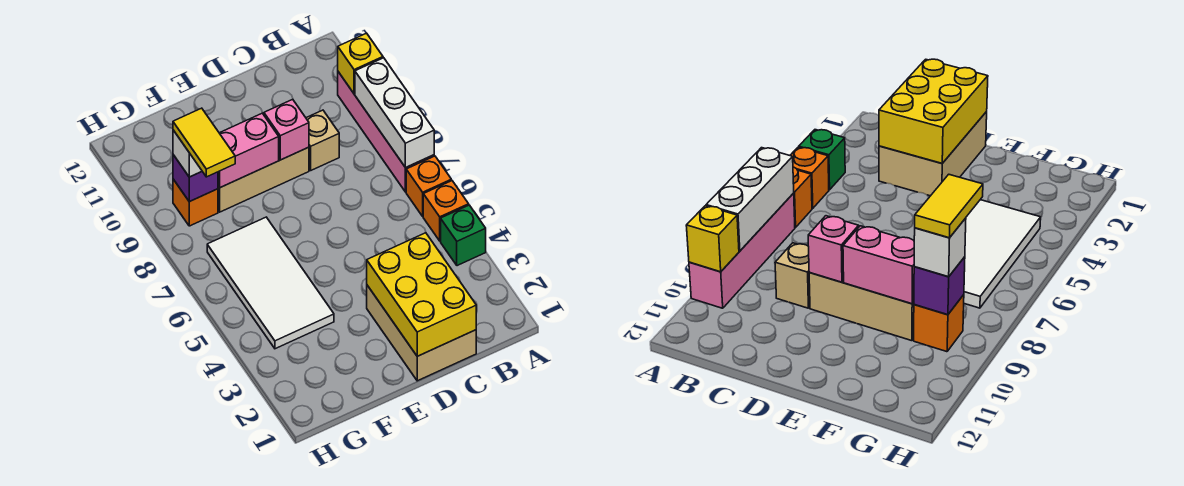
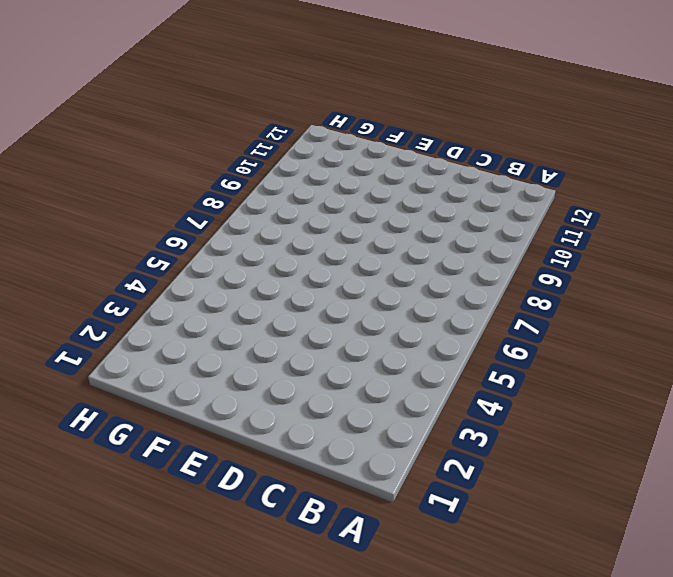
none -> green brick A4 level 1
none -> orange brick A5 level 1
none -> orange brick A6 level 1

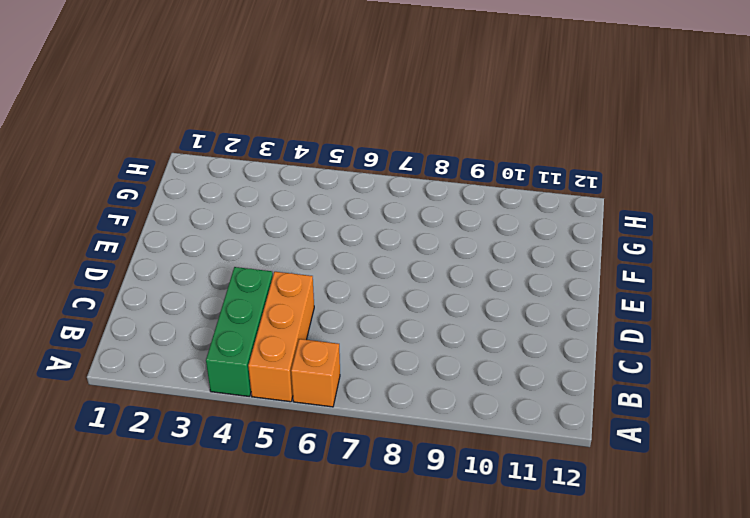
green brick A4:C4 level 1 -> green brick A4 level 1
orange brick A5:C5 level 1 -> orange brick A5 level 1
none -> pink brick A7:A10 level 1
none -> tan brick C1:D3 level 1
none -> tan brick C9 level 1

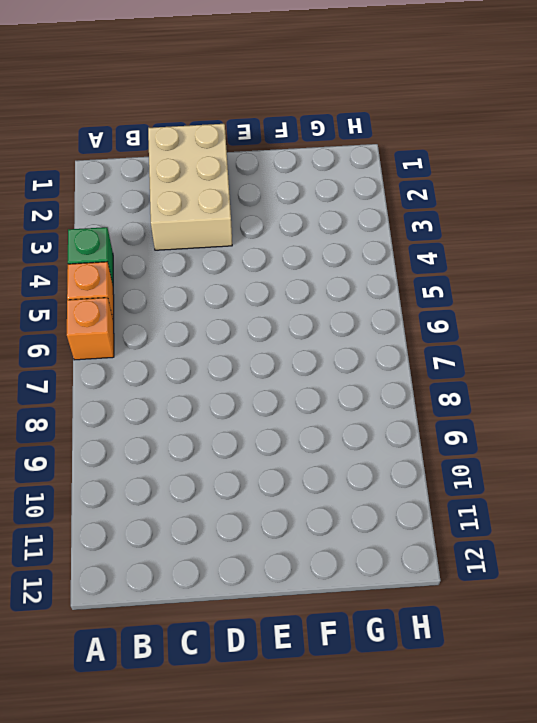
none -> pink brick A7:A10 level 1
none -> tan brick C9 level 1
none -> tan brick D9:F9 level 1

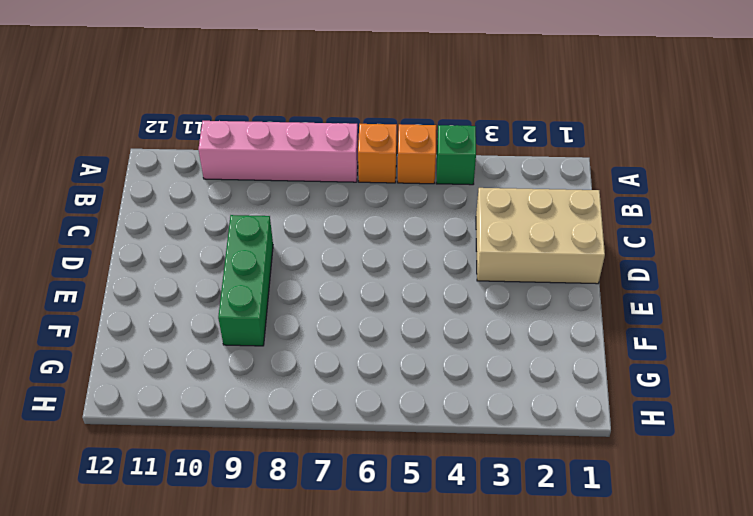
green brick D9:F9 level 1 -> tan brick D9:F9 level 1
none -> tan brick C9 level 1
none -> white tile F4:G7 level 1
none -> orange brick G9 level 1

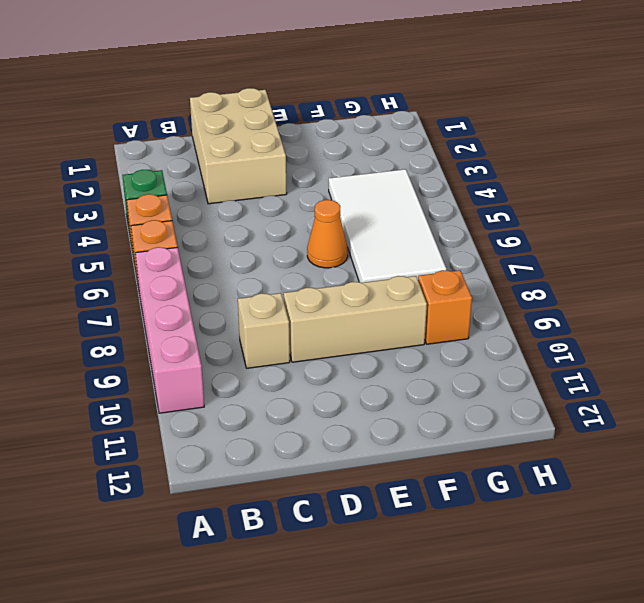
orange cone E6 level 1 -> none
none -> white brick A7:A9 level 2
none -> yellow brick A10 level 2
none -> yellow brick C1:D3 level 2

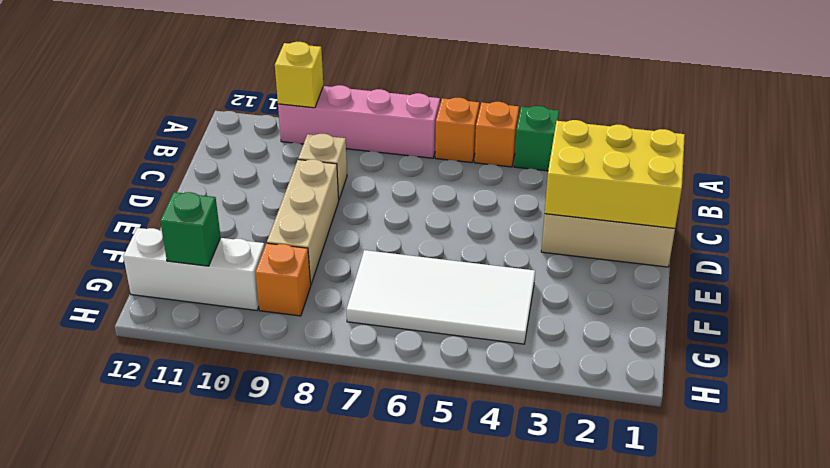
white brick G10:G12 level 1 -> white brick A7:A9 level 2
green brick G11 level 2 -> none
none -> pink brick D9 level 2
none -> pink brick E9:F9 level 2
none -> purple brick G9 level 2

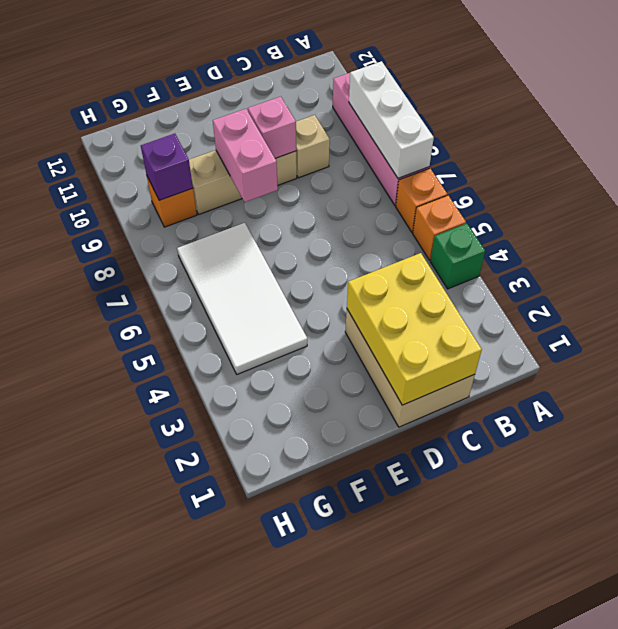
pink brick E8:E9 level 2 -> pink brick E9:F9 level 2
none -> yellow brick A10 level 2
none -> white brick G9 level 3
none -> yellow tile G8:G9 level 4

